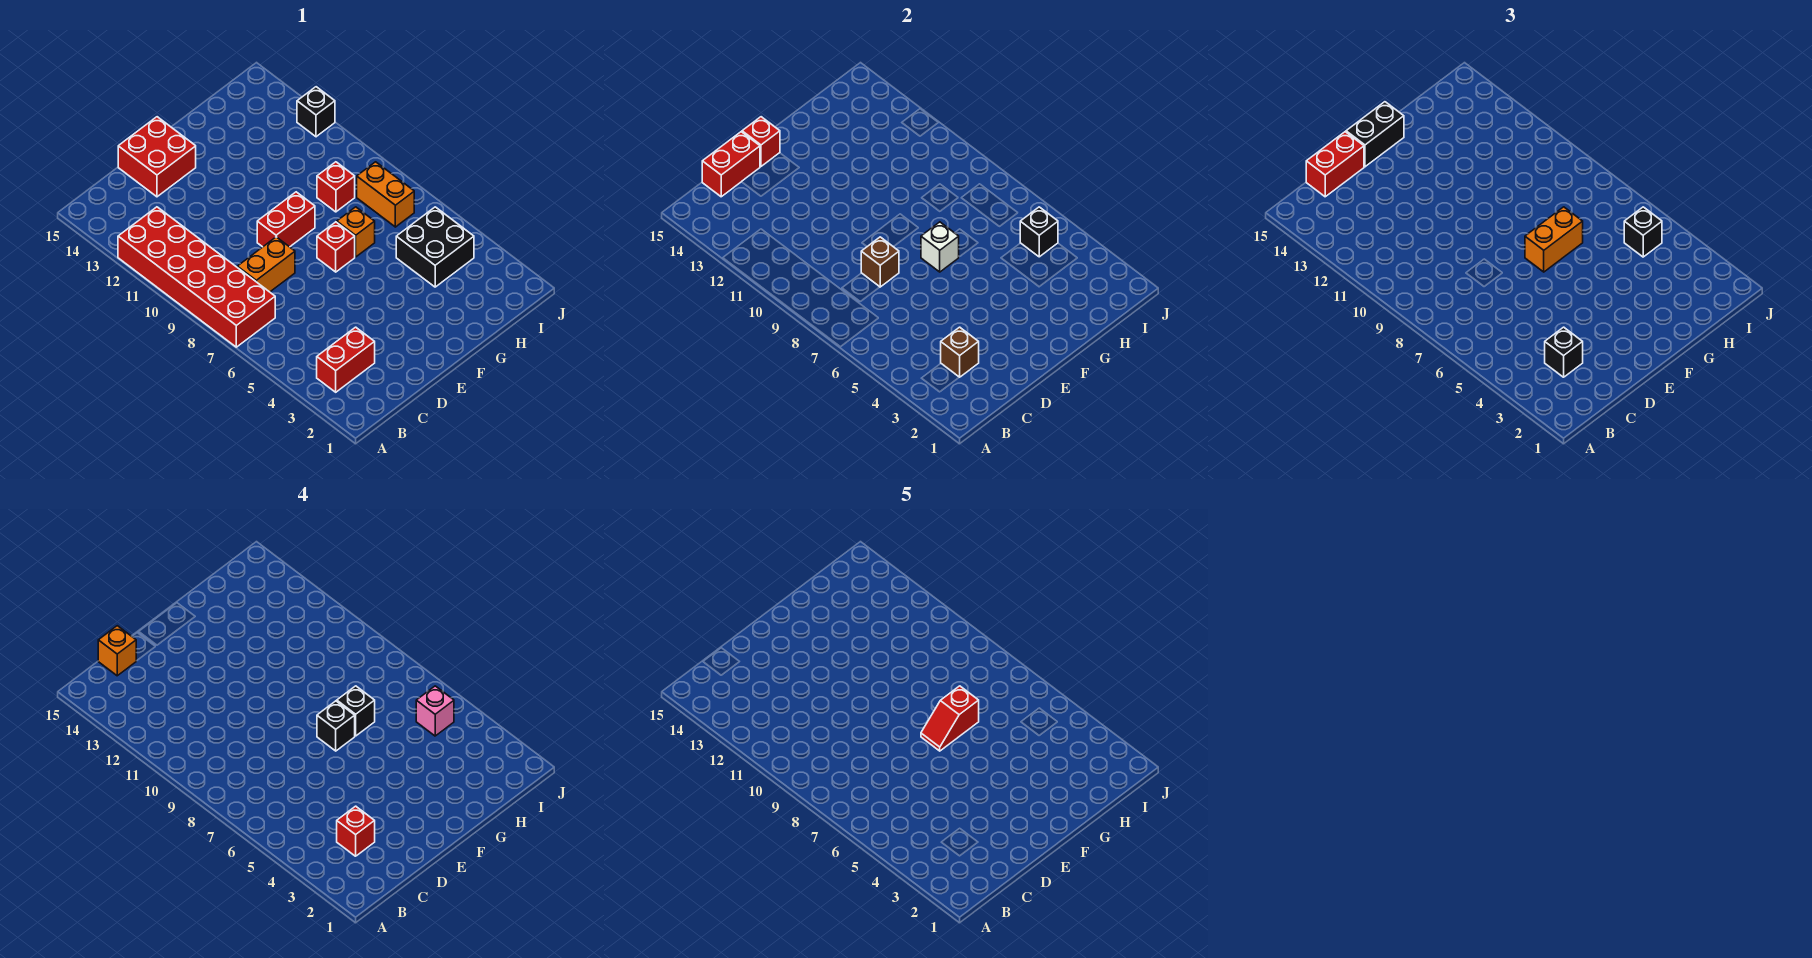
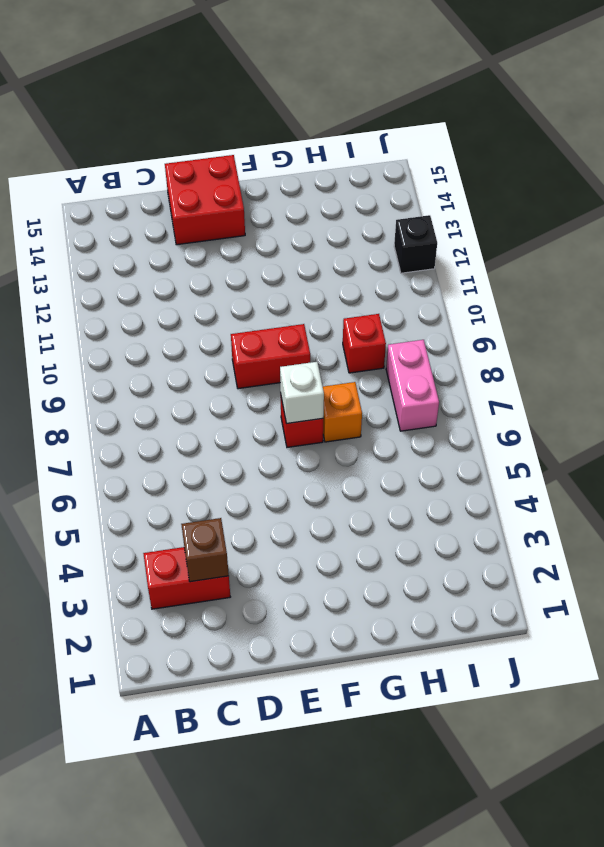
pink brick I7:I8 level 1 -> orange brick I7:I8 level 1
none -> red brick A7:B12 level 1
none -> orange brick C8:D8 level 1
none -> black brick H4:I5 level 1

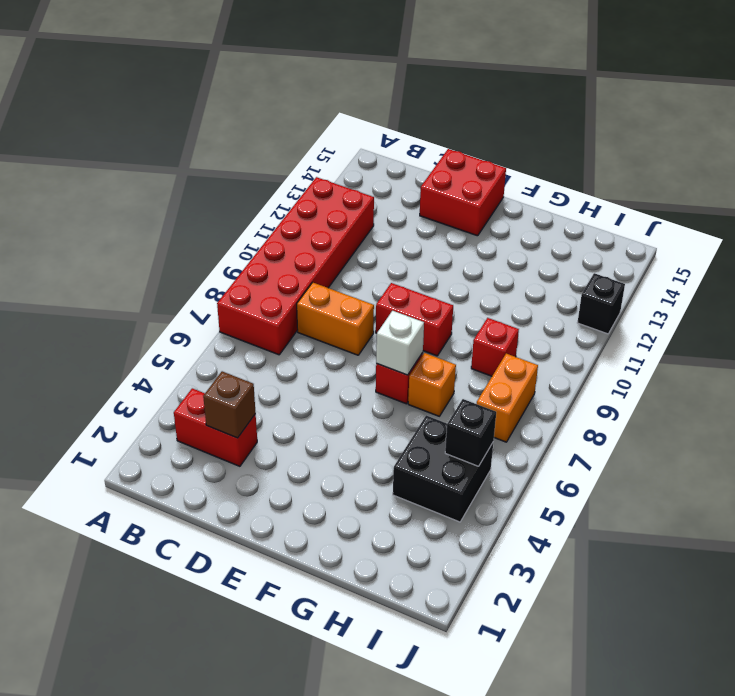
none -> red brick C15:D15 level 2
none -> brown brick D8 level 2
none -> red brick E15 level 2

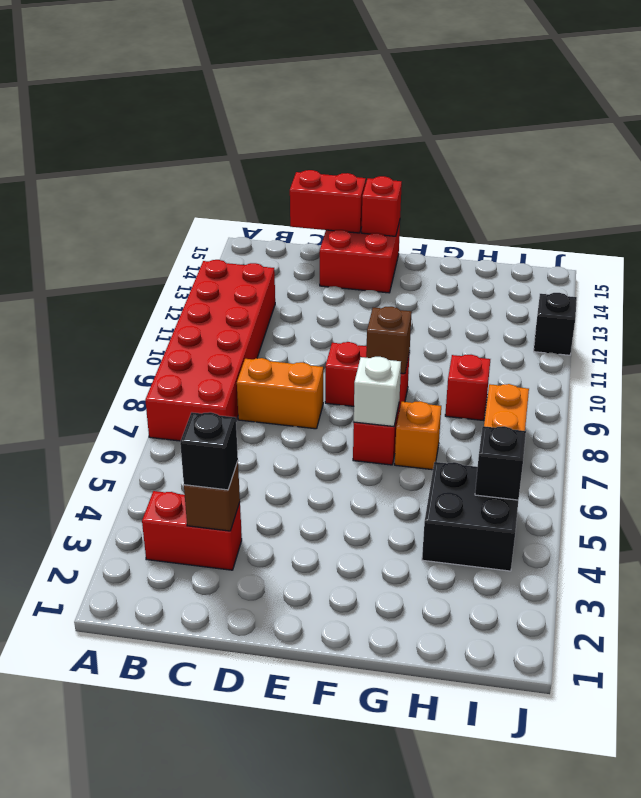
brown brick F9 level 2 -> brown brick D8 level 2
none -> red brick C15:D15 level 3
none -> black brick E15:F15 level 3
none -> orange brick F7:G7 level 3

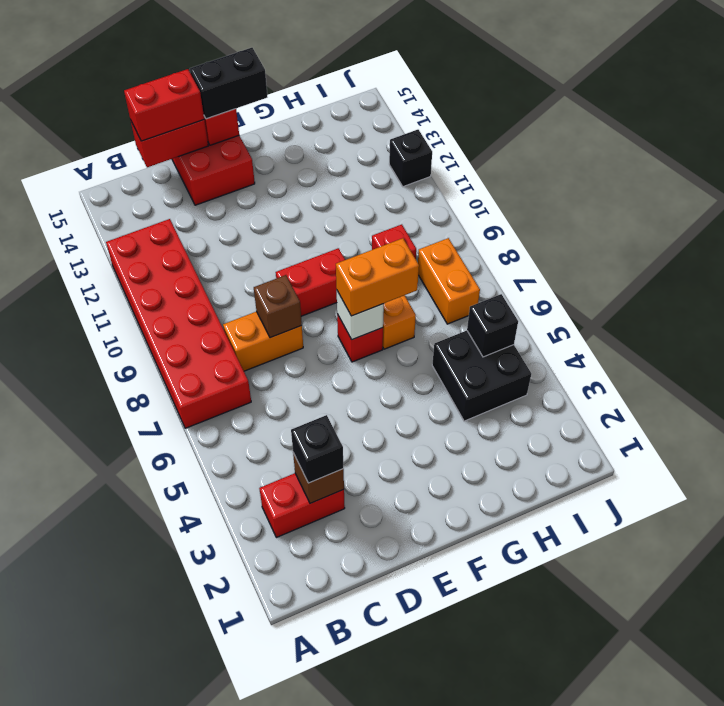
none -> black brick I5 level 3
none -> red brick C3 level 4
none -> orange brick C15 level 4

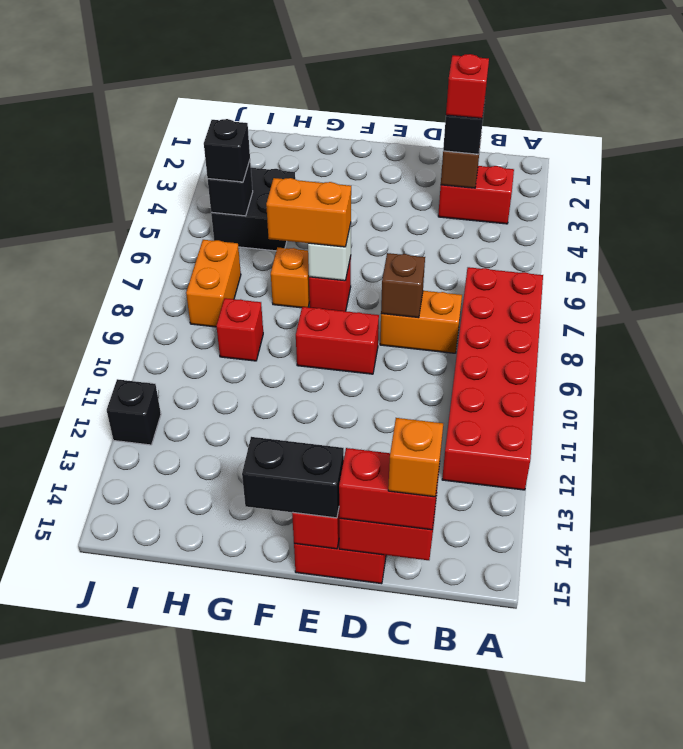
none -> black brick F7 level 4
none -> black brick G7 level 4
none -> pink brick I5 level 4

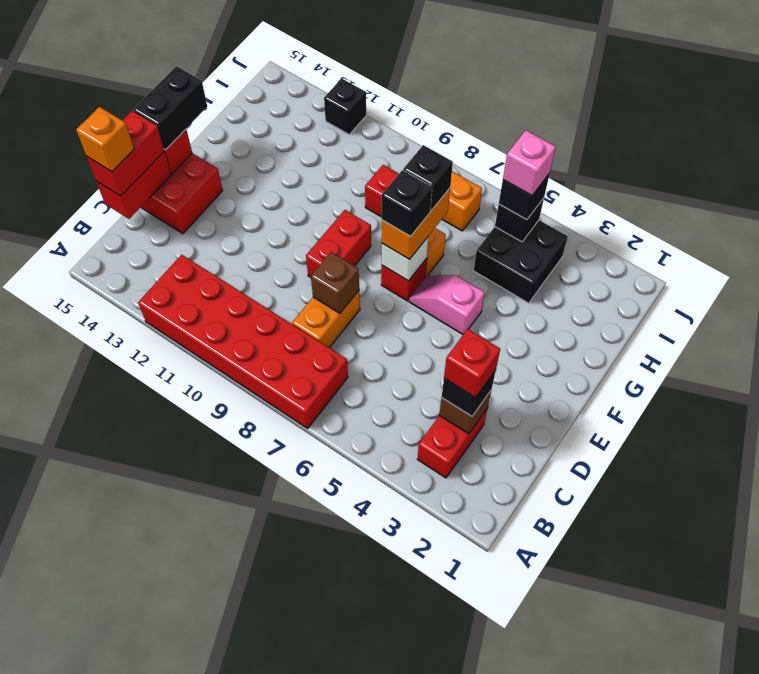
pink slope F5:F6 level 1 top 5 -> none
none -> red slope F7:G7 level 5 top G

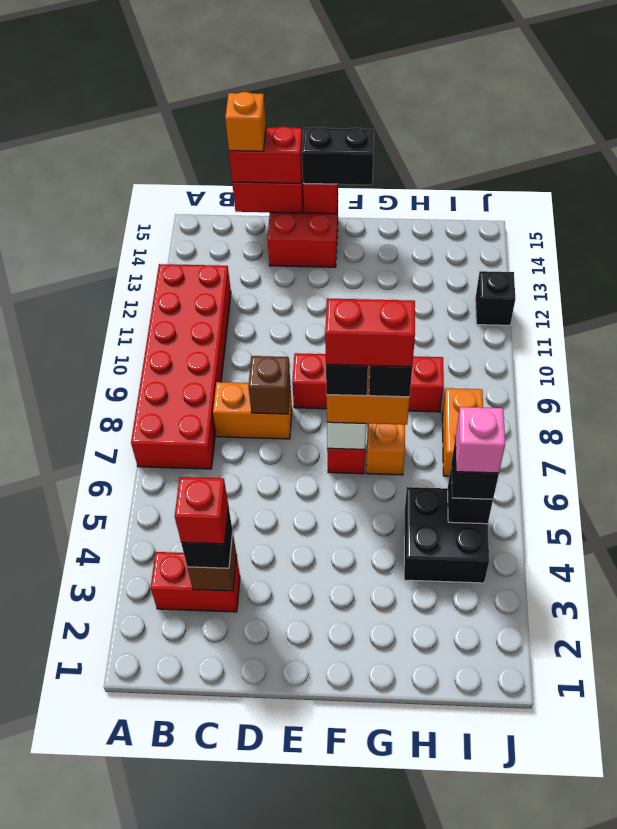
red brick F7:G7 level 5 -> red slope F7:G7 level 5 top G

